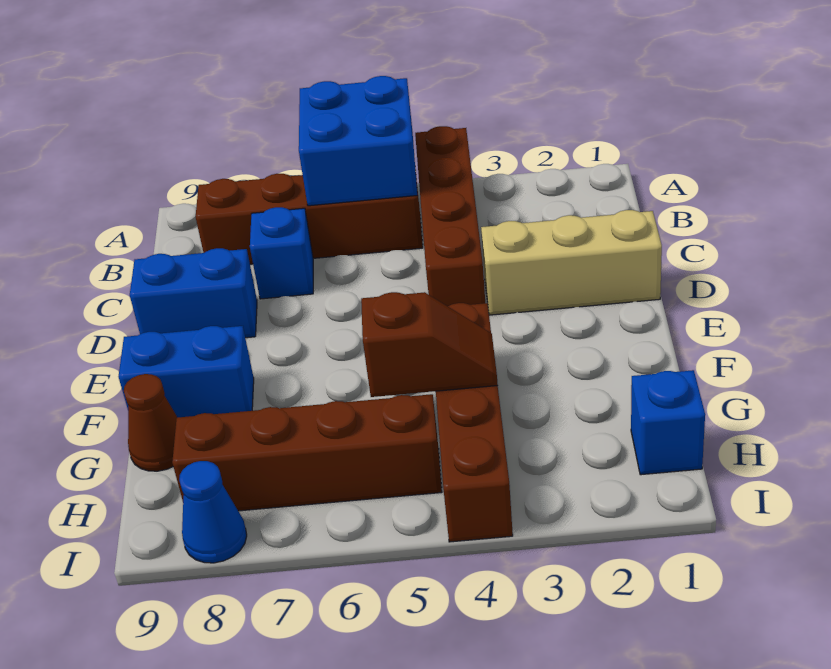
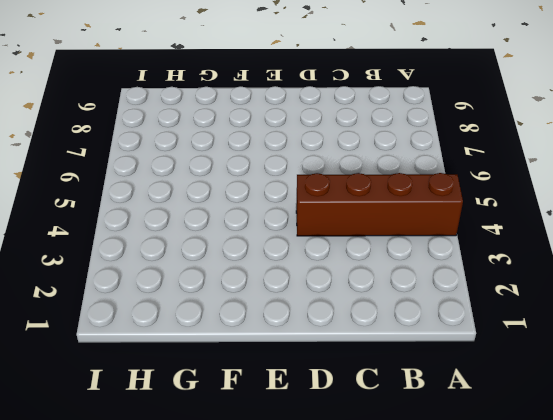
none -> brown brick B5:B8 level 1
none -> blue brick C7 level 1
none -> tan brick D1:D3 level 1

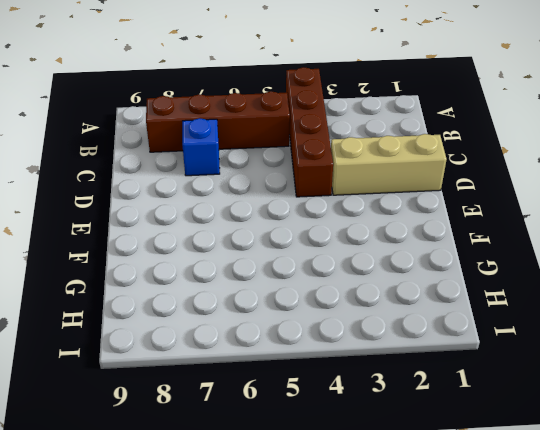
none -> blue brick D8:D9 level 1
none -> brown brick F4:I4 level 1
none -> blue brick F8:F9 level 1

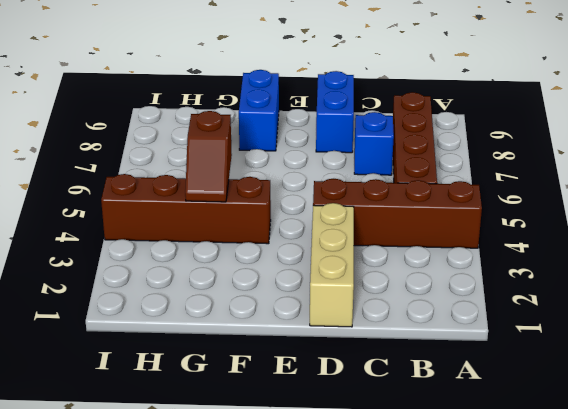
none -> brown cone G9 level 1
none -> blue brick H1 level 1
none -> brown brick H5:H8 level 1

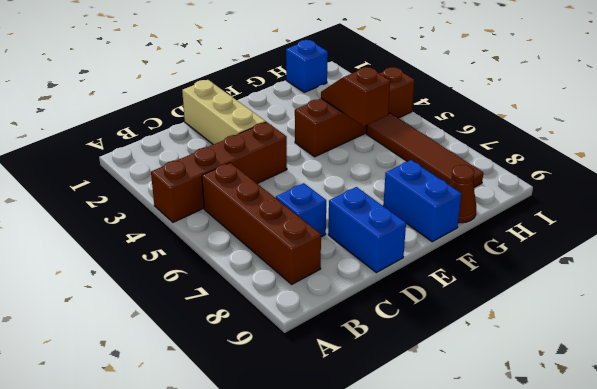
brown tile H5:H8 level 1 -> brown brick H5:H8 level 1
none -> blue cone I8 level 1
none -> blue brick A5:B6 level 2

